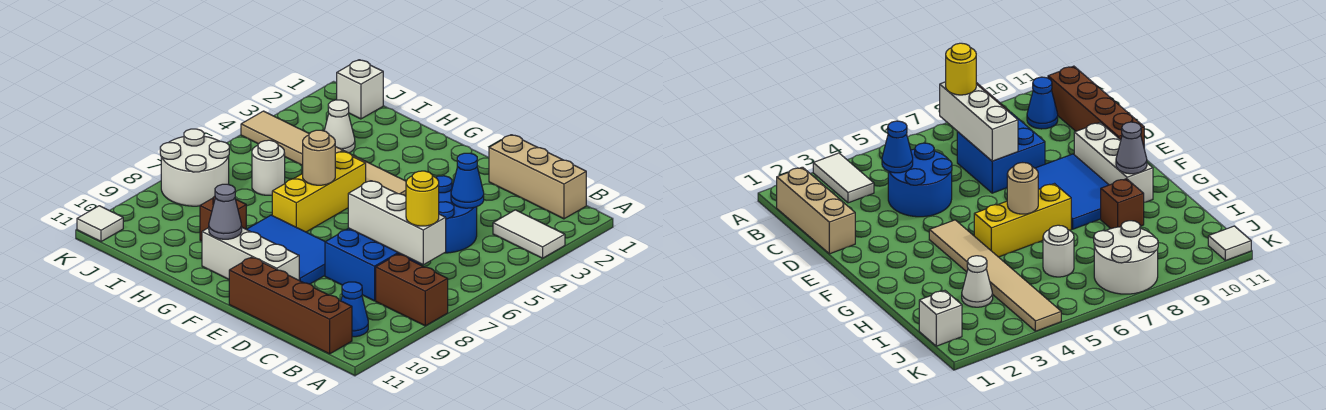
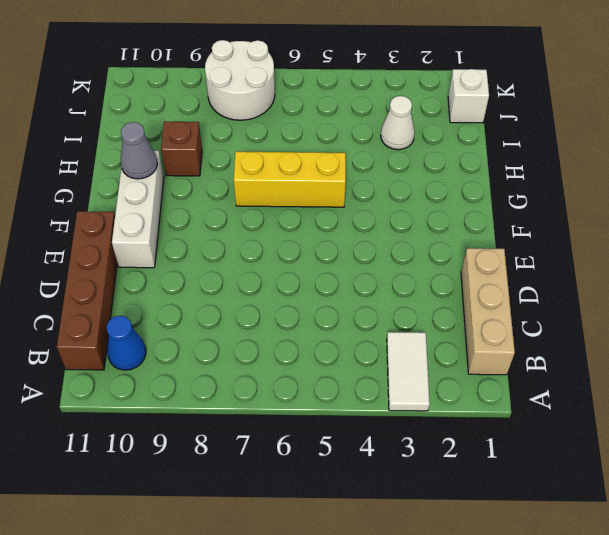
none -> brown brick A8:B8 level 1
none -> blue round brick C4:D5 level 1
none -> blue brick C7:D8 level 1

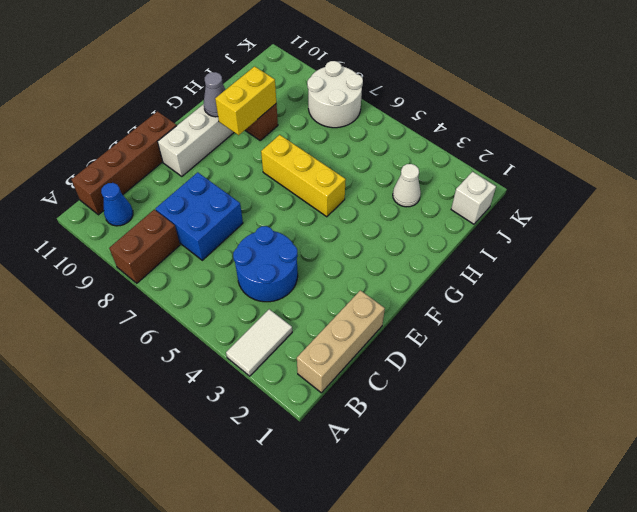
yellow brick G9:H9 level 2 -> none
none -> blue tile E8:G9 level 1
none -> tan tile F4:K4 level 1
none -> white round brick I6 level 1

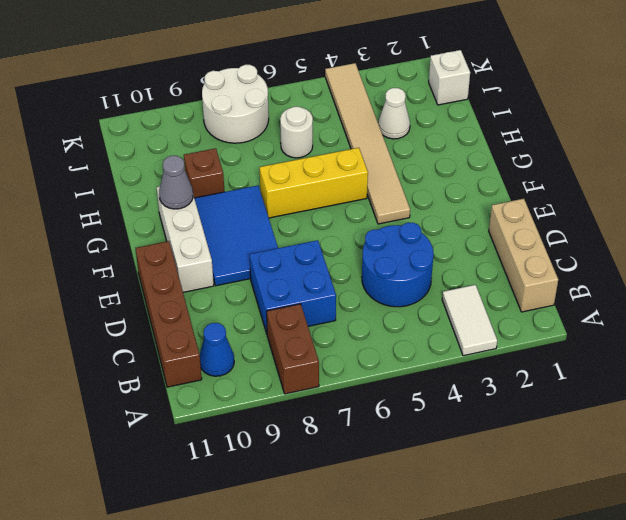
none -> white tile K11 level 1
none -> white brick B7:D7 level 2
none -> blue cone C4 level 2

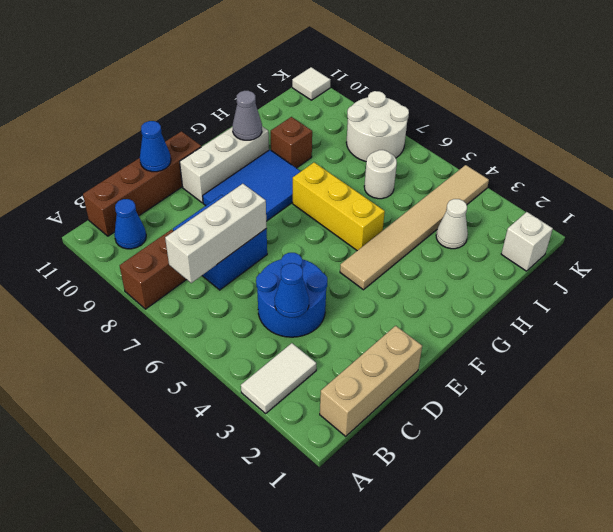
blue cone D11 level 2 -> none
none -> tan round brick G6 level 2
none -> yellow round brick B7 level 3

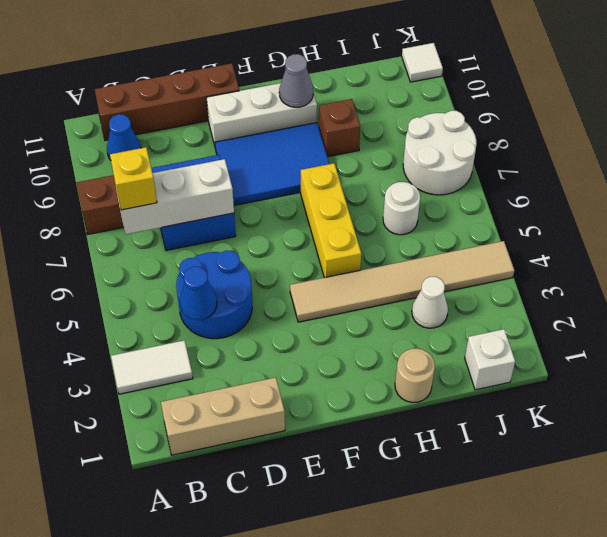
yellow brick B7 level 3 -> yellow round brick B7 level 3
tan round brick H1 level 1 -> tan round brick G6 level 2

